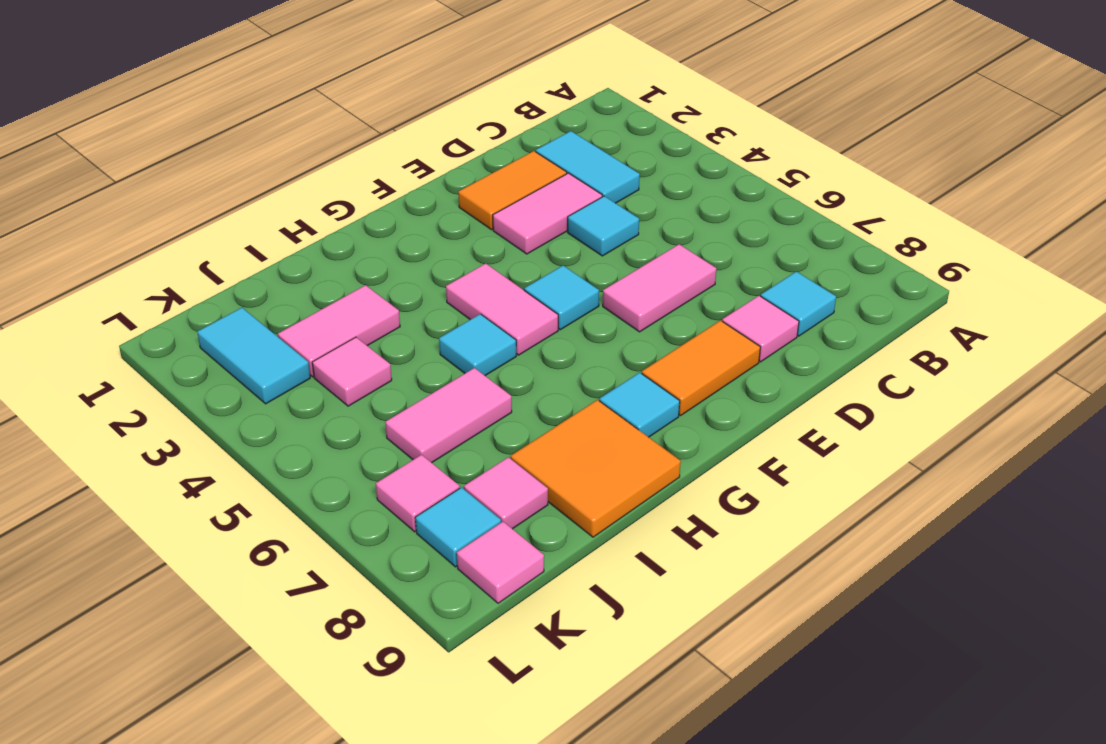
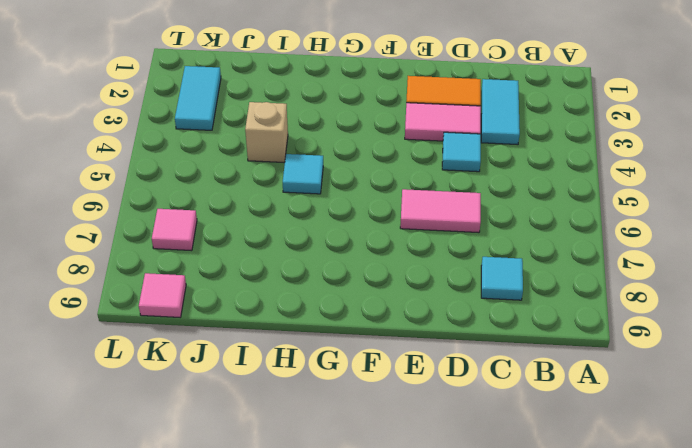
tan brick I4 level 1 -> none
none -> pink tile D8 level 1
none -> orange tile E8:F8 level 1
none -> cyan tile F5 level 1

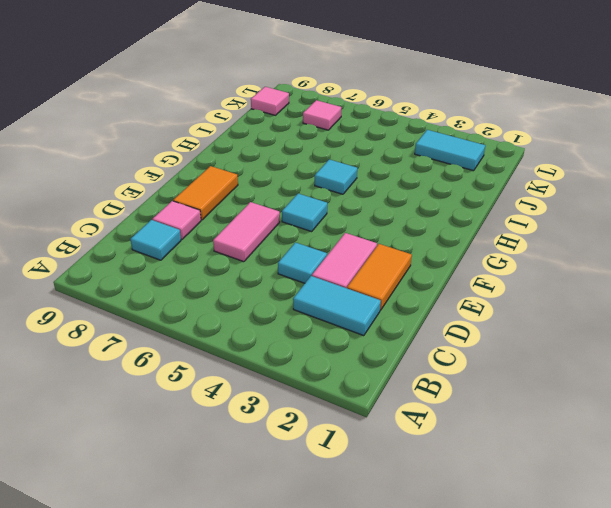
none -> pink tile G4:G5 level 1
none -> cyan tile G8 level 1
none -> orange tile H8:I9 level 1

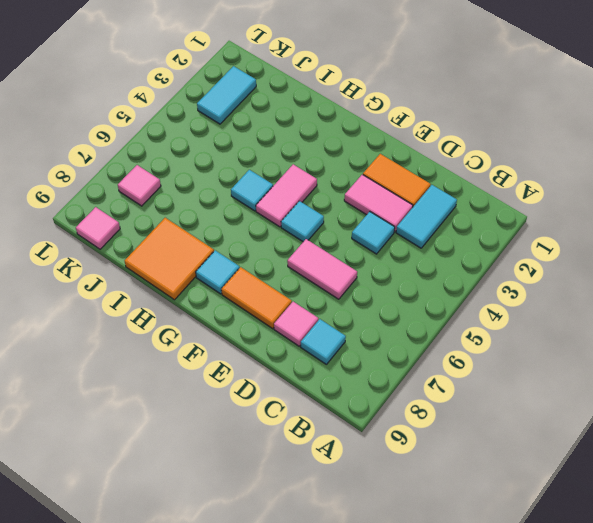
none -> pink tile I3:J3 level 1
none -> pink tile I6:J6 level 1
none -> pink tile J4 level 1

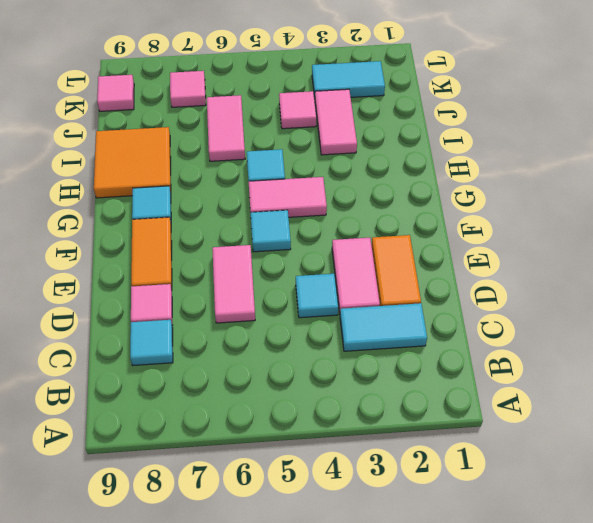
none -> pink tile J8 level 1
none -> cyan tile K8 level 1

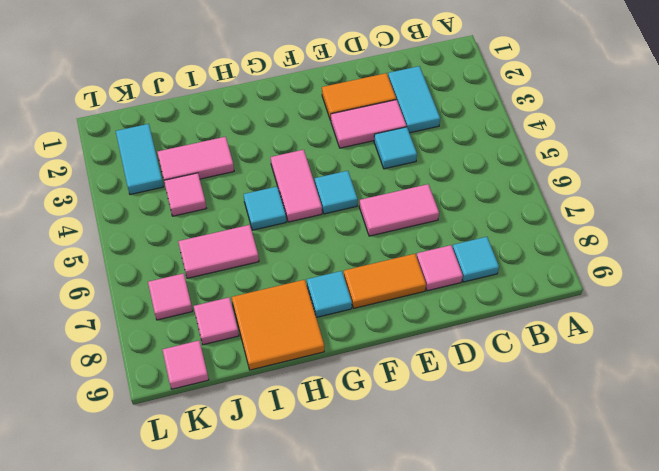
none -> cyan tile K8 level 1

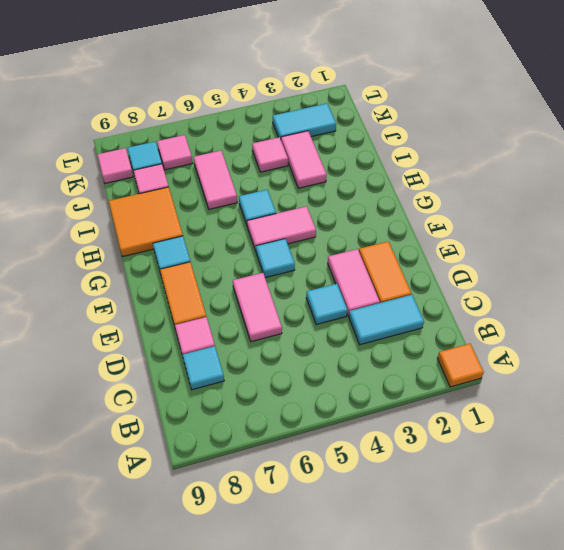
orange tile A1 level 1 -> none

